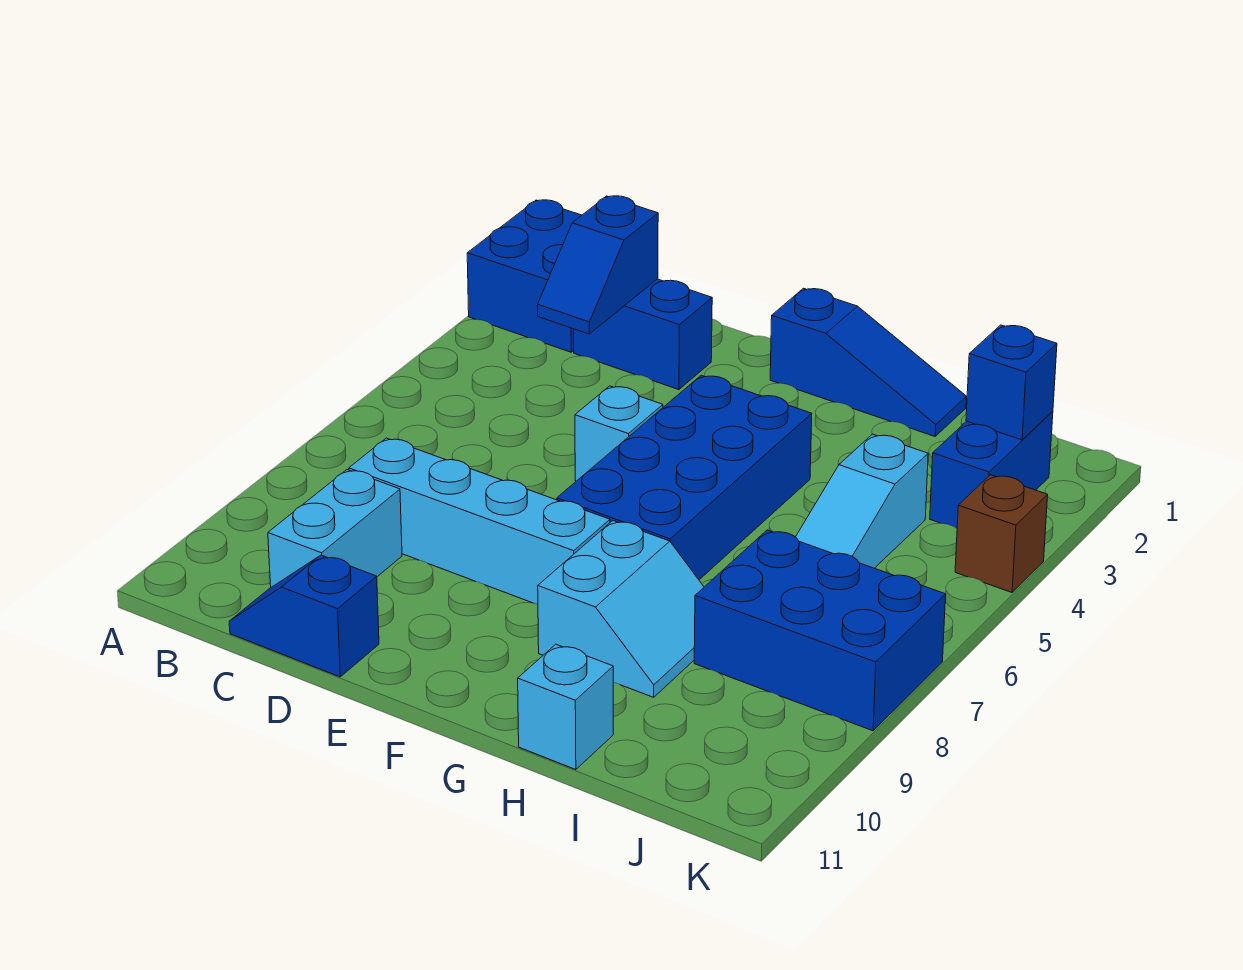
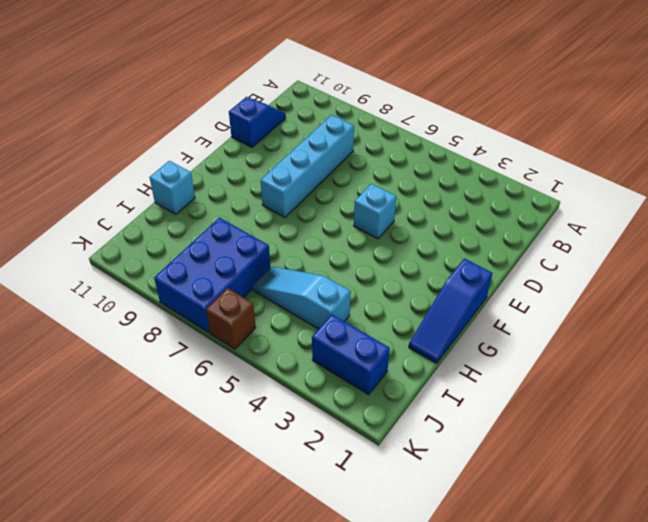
brown brick K6 level 1 -> brown brick K4 level 1
none -> blue brick A1:B2 level 1
none -> blue brick C2:D2 level 1
none -> cyan brick C9:C10 level 1

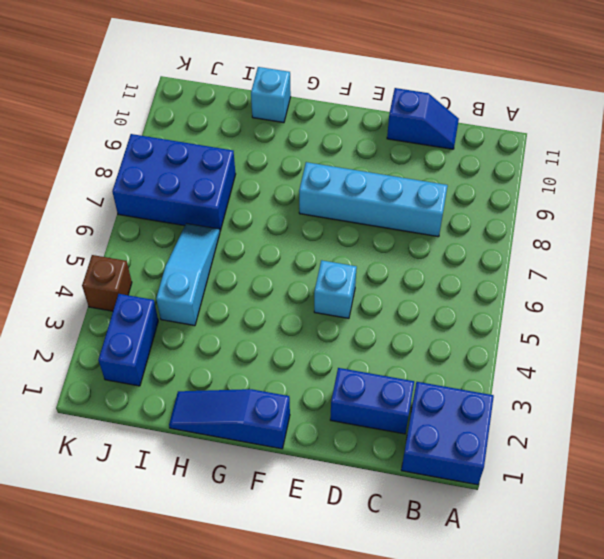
none -> cyan brick C9:C10 level 1
none -> blue brick F4:G7 level 1
none -> cyan slope G8:H9 level 1 top G

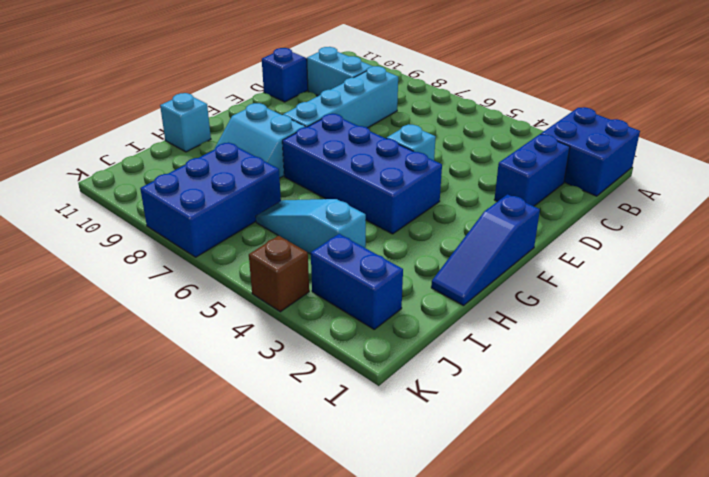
none -> blue slope C2:C3 level 2 top 2
none -> blue brick J2 level 2

